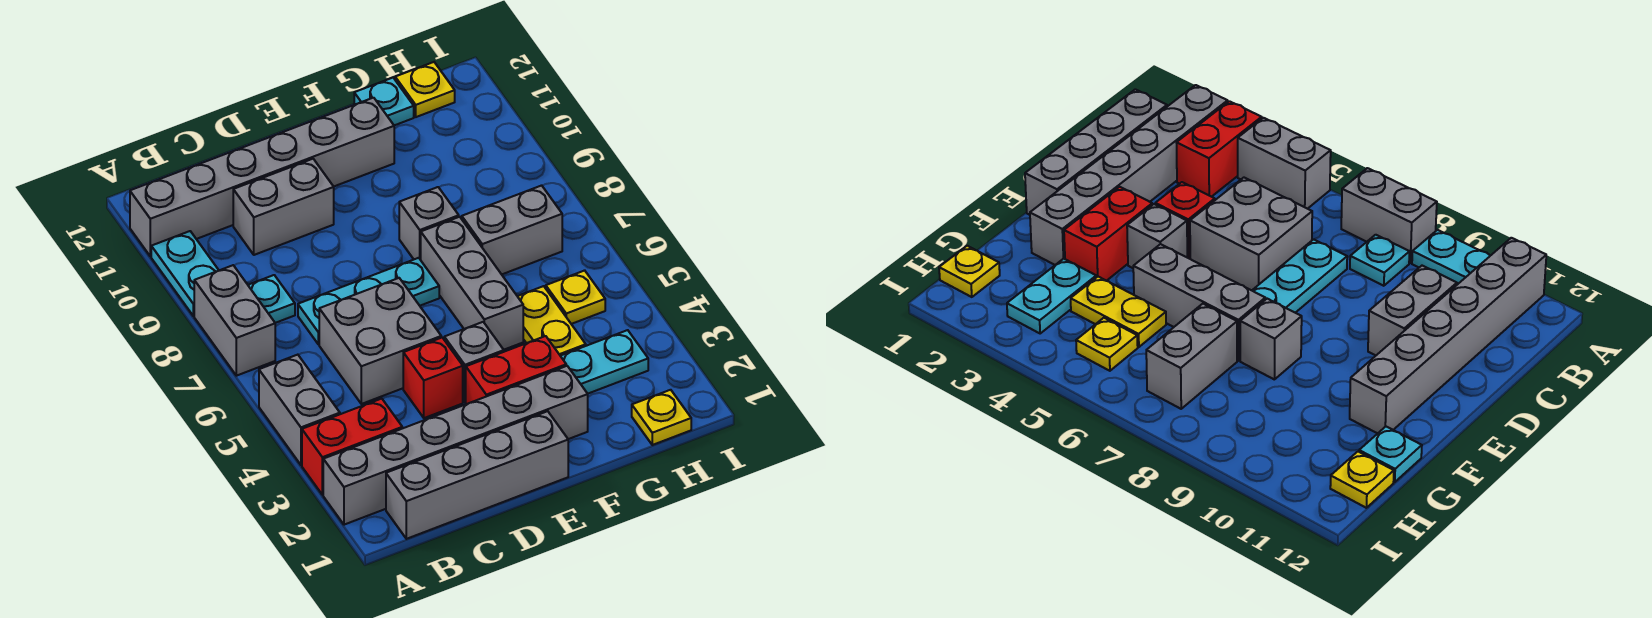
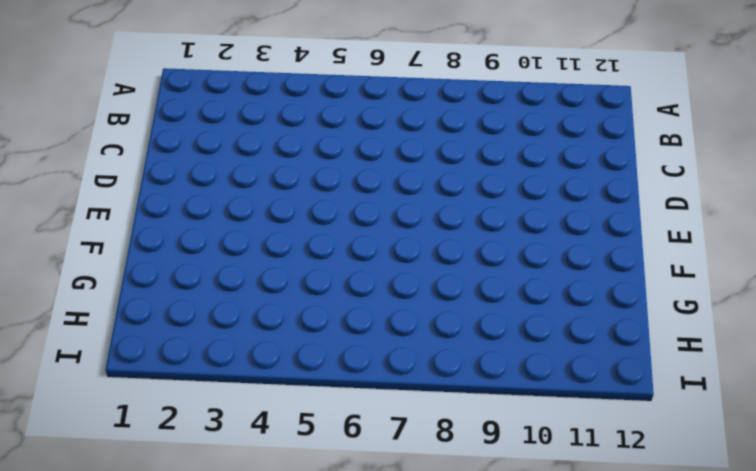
none -> grey brick A2:F2 level 1
none -> red brick A3:B3 level 1
none -> grey brick A4:A5 level 1

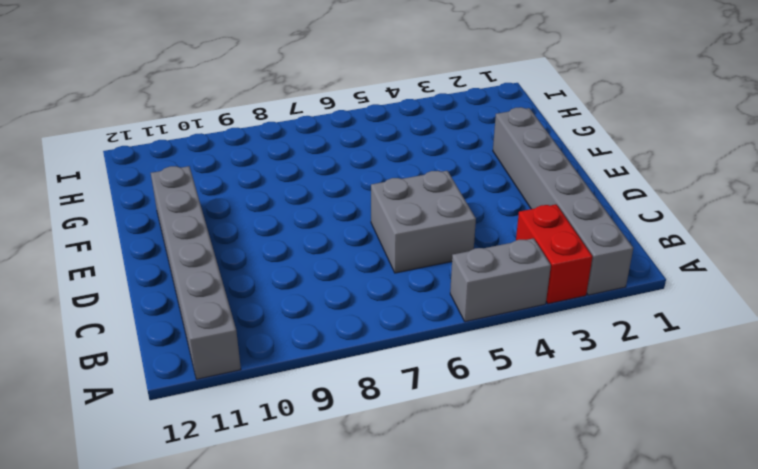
none -> grey brick A7:A8 level 1
none -> cyan plate A9:A10 level 1
none -> grey brick B1:E1 level 1

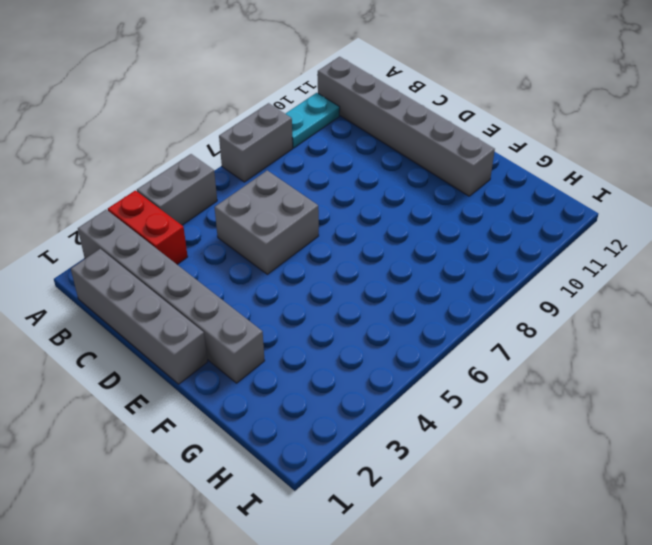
none -> cyan plate B8 level 1
none -> cyan plate C7:E7 level 1
none -> grey brick C10:D10 level 1

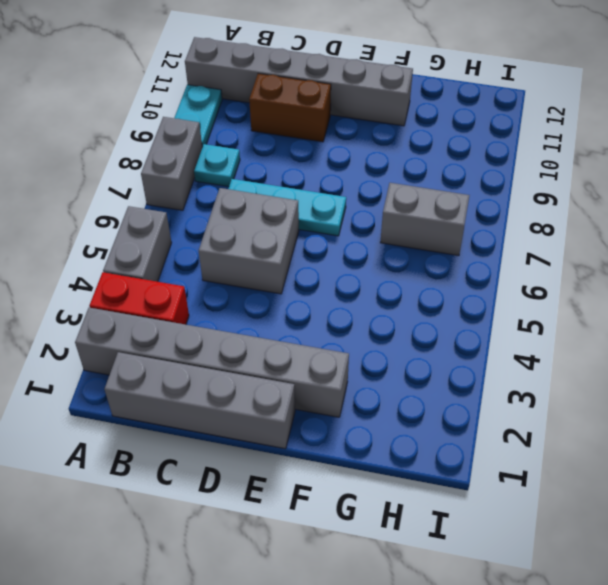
brown brick C10:D10 level 1 -> grey brick C10:D10 level 1
none -> red brick D4 level 1
none -> red brick E3:F3 level 1
none -> grey brick E4 level 1

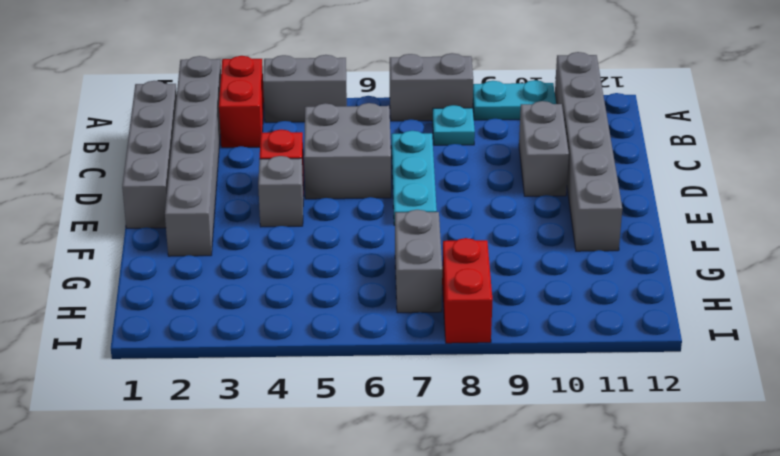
red brick H8:I8 level 1 -> red brick E3:F3 level 1
none -> grey brick F5:F7 level 1
none -> grey brick F8 level 1
none -> cyan plate G3:H3 level 1

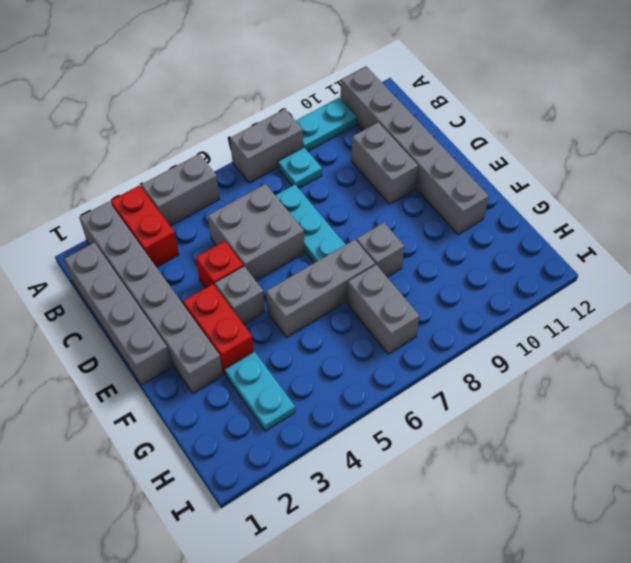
none -> yellow plate G4:G5 level 1
none -> cyan plate G12 level 1
none -> yellow plate H1 level 1

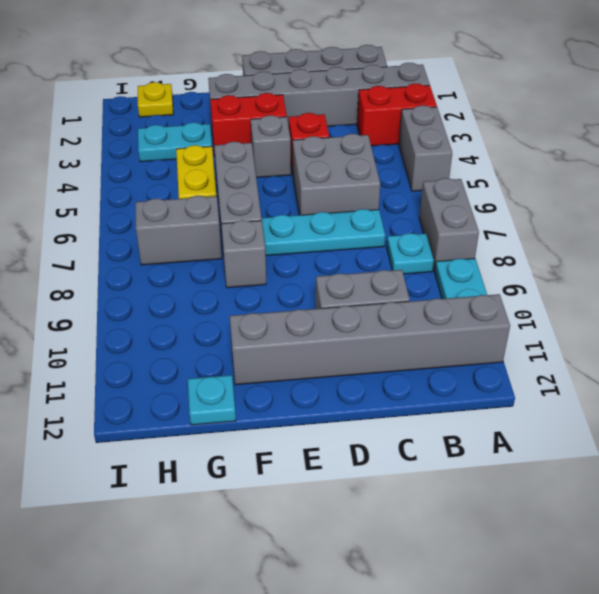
none -> yellow plate H5 level 1
none -> yellow plate H12 level 1

